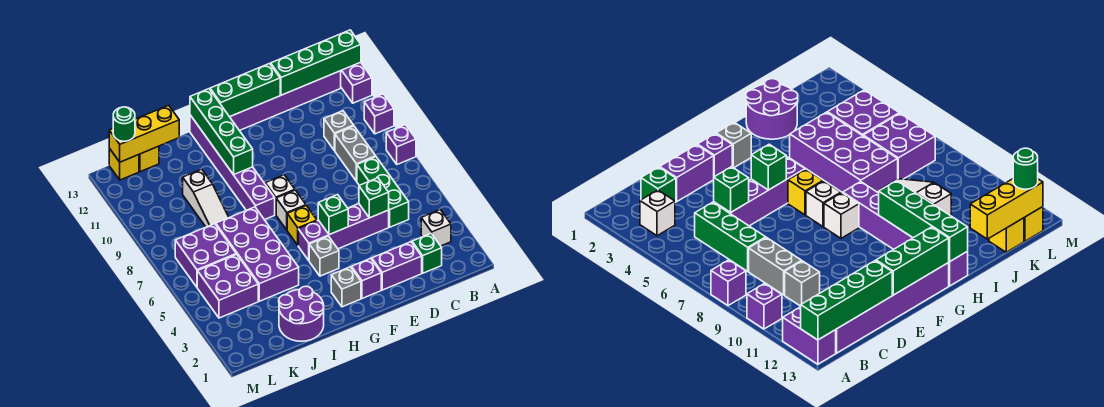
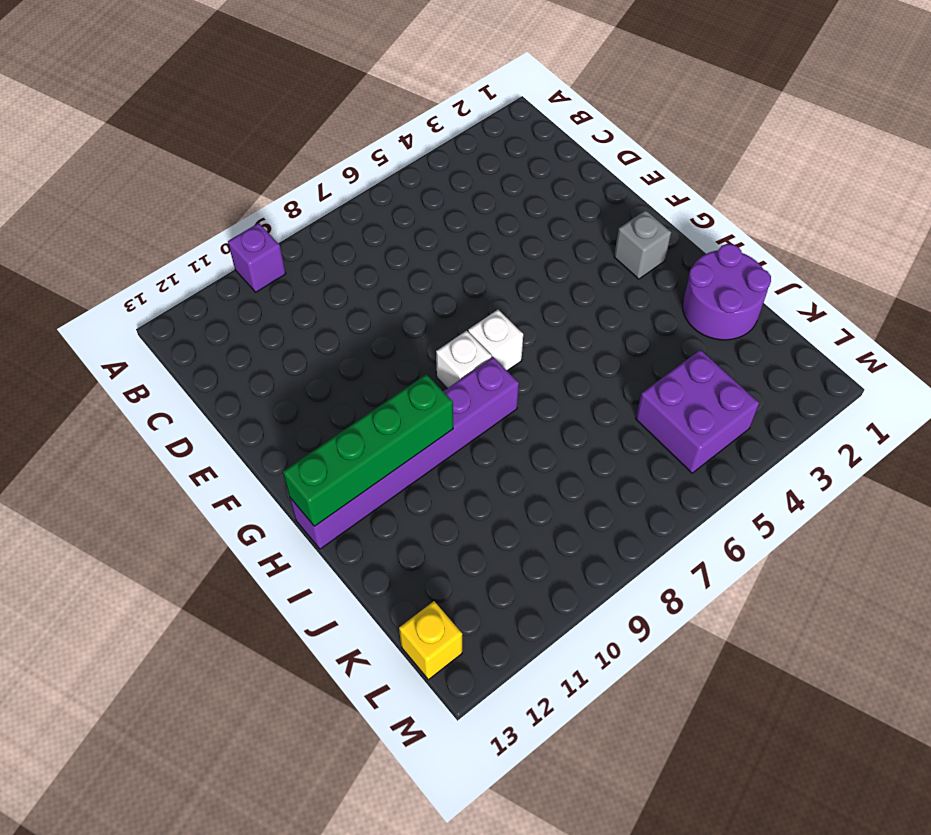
none -> purple brick A8 level 1
none -> purple brick A12:A13 level 1
none -> white brick B3 level 1
none -> purple brick B13:G13 level 1

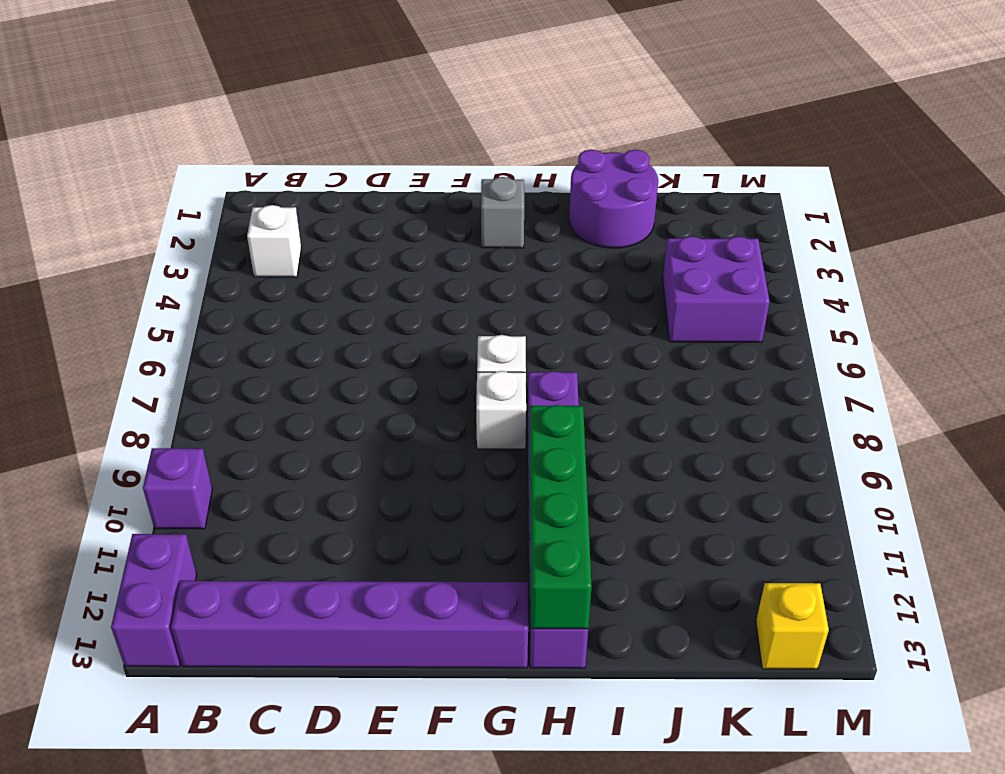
none -> purple brick A8 level 1
none -> green brick C2 level 1
none -> green brick C5:C7 level 1
none -> grey brick C8:C9 level 1

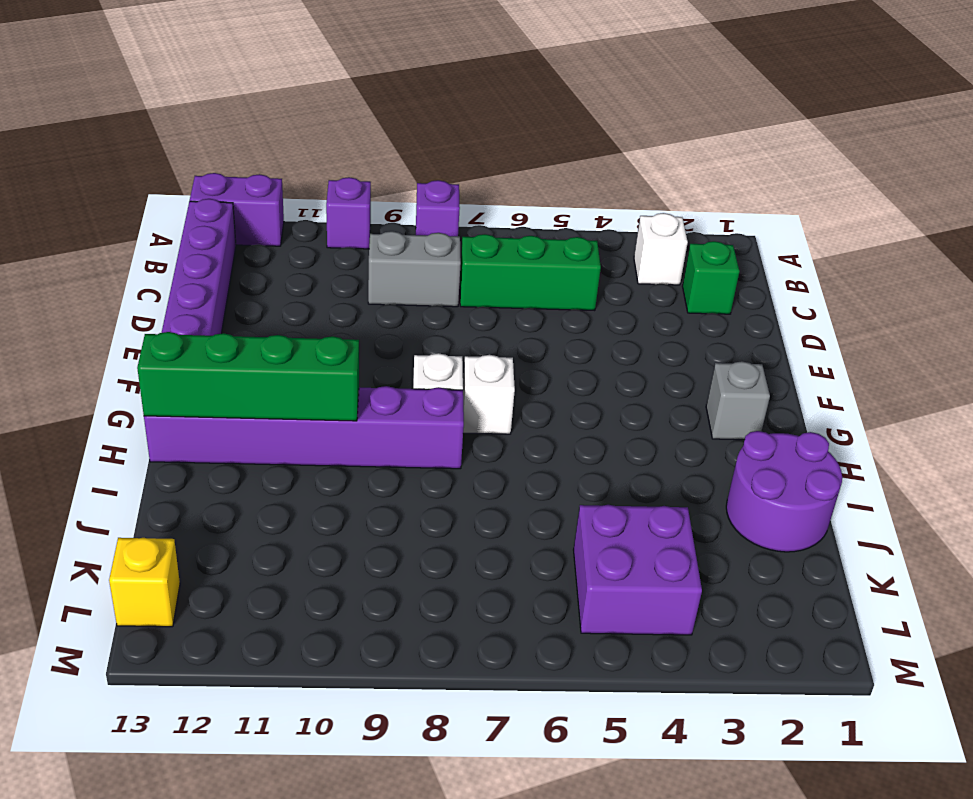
none -> grey brick C10 level 1
none -> purple brick D2:E2 level 1
none -> purple brick D5:G5 level 1
none -> purple brick F2 level 1

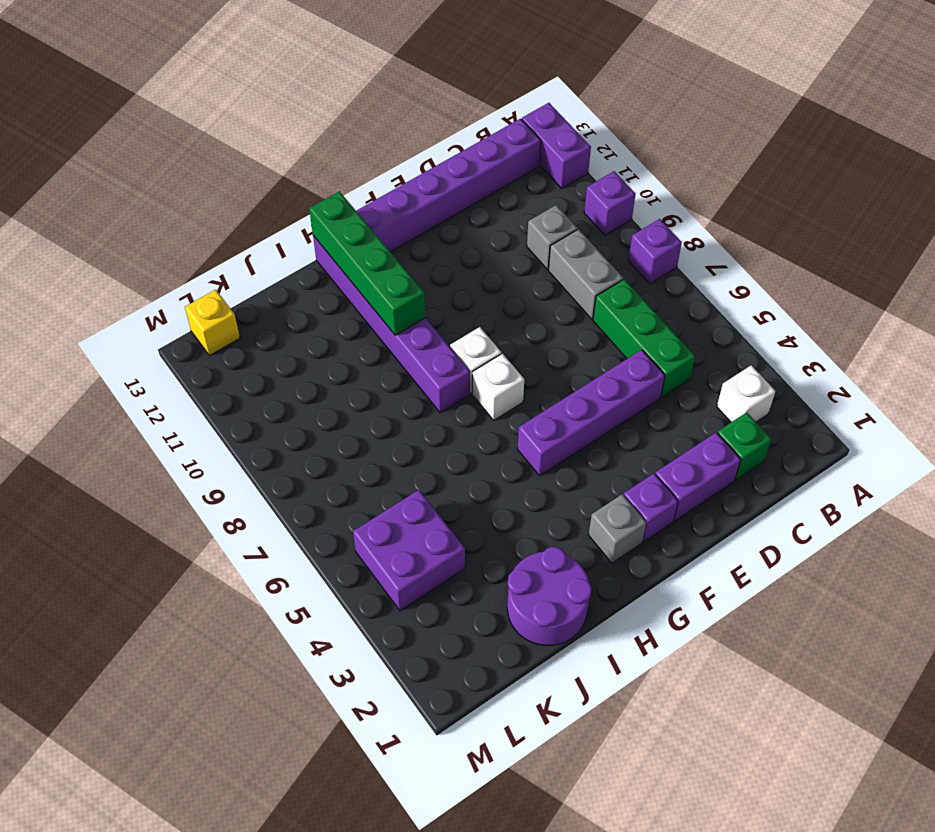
none -> grey brick G4 level 1
none -> yellow brick G6 level 1
none -> purple brick I4:J7 level 1
none -> white slope J8:J10 level 1 top 10

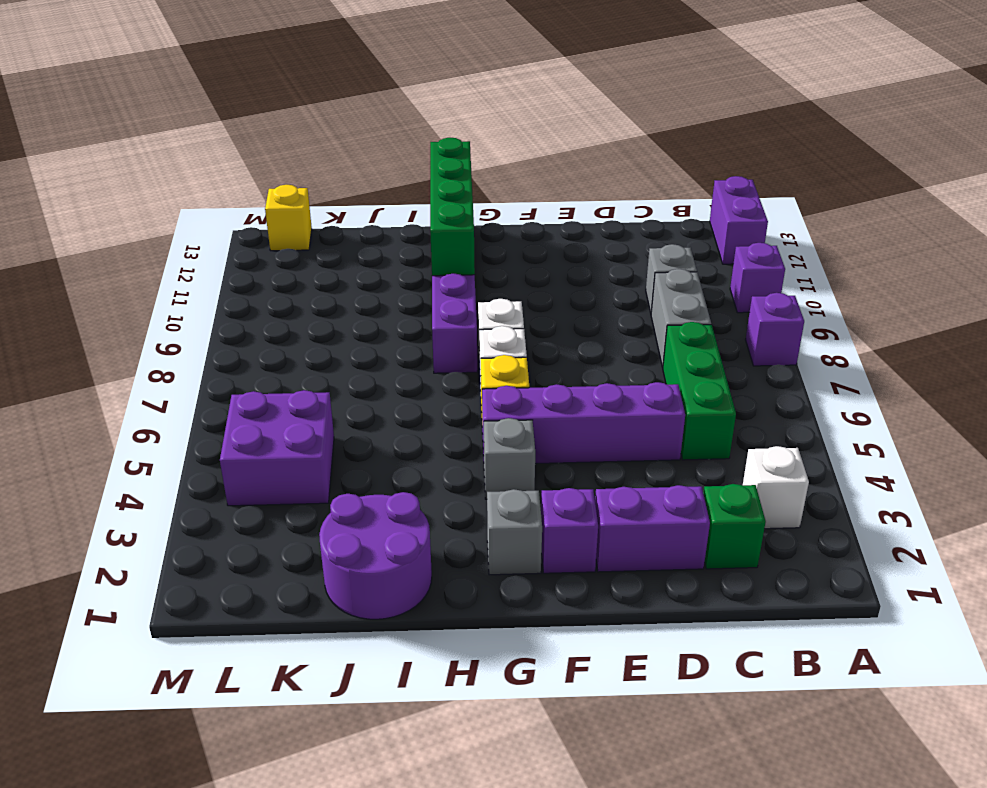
none -> purple brick B13:G13 level 1
none -> purple brick I4:J7 level 1
none -> white slope J8:J10 level 1 top 10
none -> purple brick K6:L7 level 1

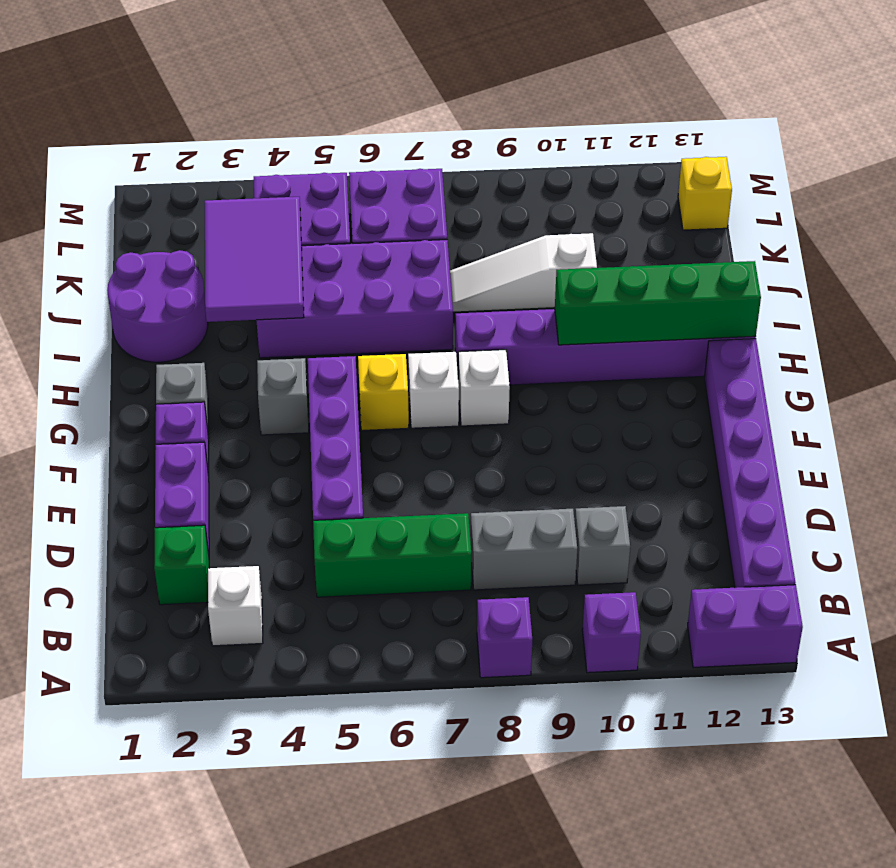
purple tile I3:K4 level 2 -> none
none -> yellow brick K13 level 1
none -> green brick A13:D13 level 2
none -> green brick D5 level 2
none -> green brick E13:G13 level 2

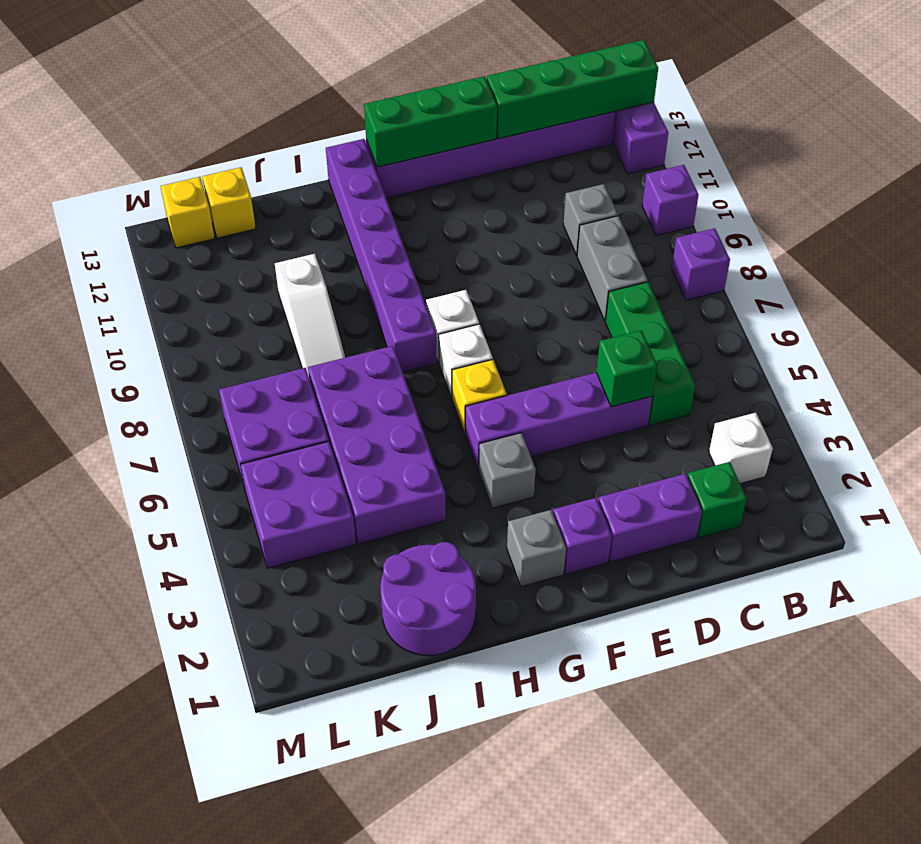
none -> green brick F5 level 2
none -> green brick H10:H13 level 2
none -> yellow brick J13:L13 level 2
none -> green round brick L13 level 3

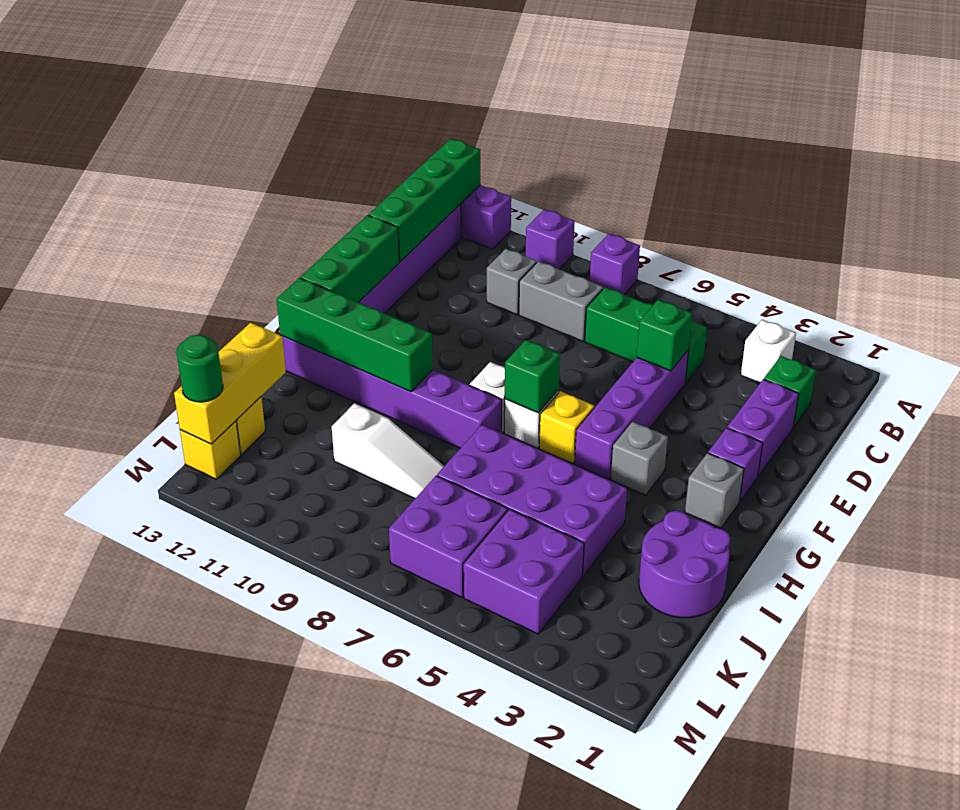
green brick G7 level 2 -> green brick F5 level 2

